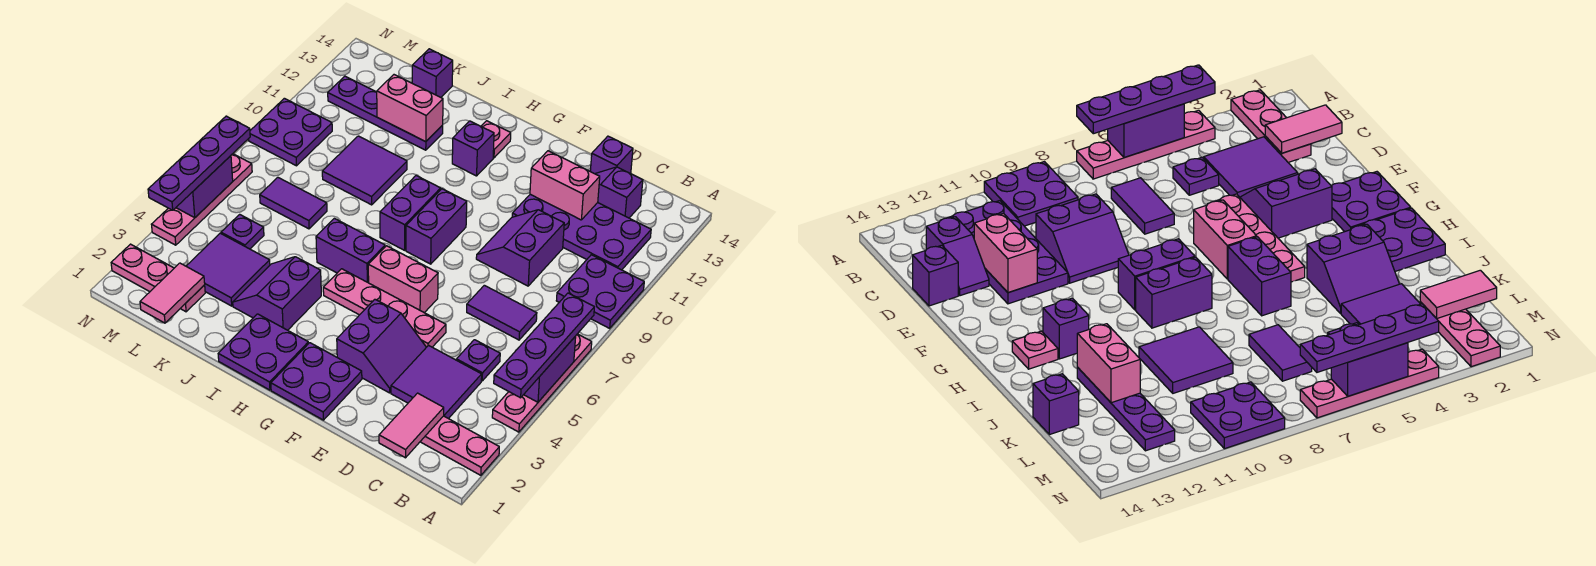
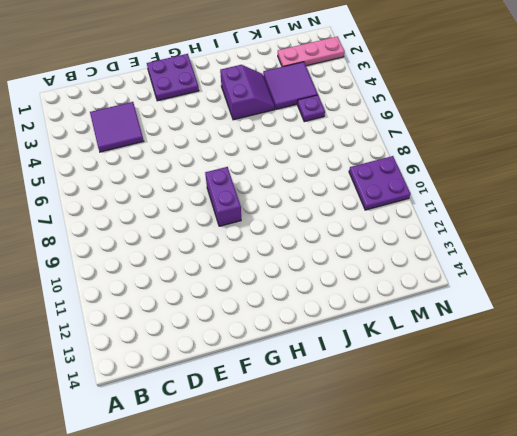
none -> pink plate A2:C2 level 1
none -> pink plate A4:A7 level 1
none -> purple plate A9:B10 level 1
none -> purple plate B11:E12 level 1

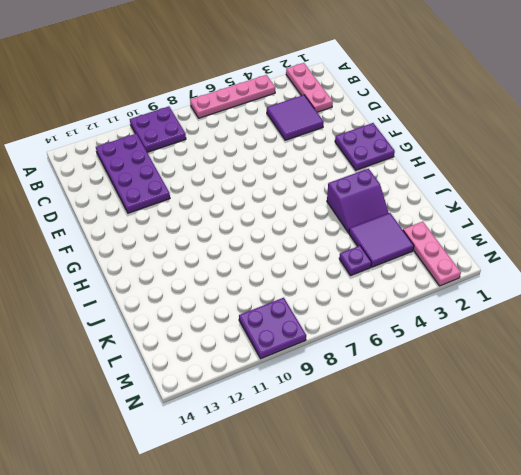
none -> purple plate C5 level 1
none -> purple tile C7:D7 level 1
none -> purple slope C13:D13 level 1 top C
none -> purple slope D9:E10 level 1 top D

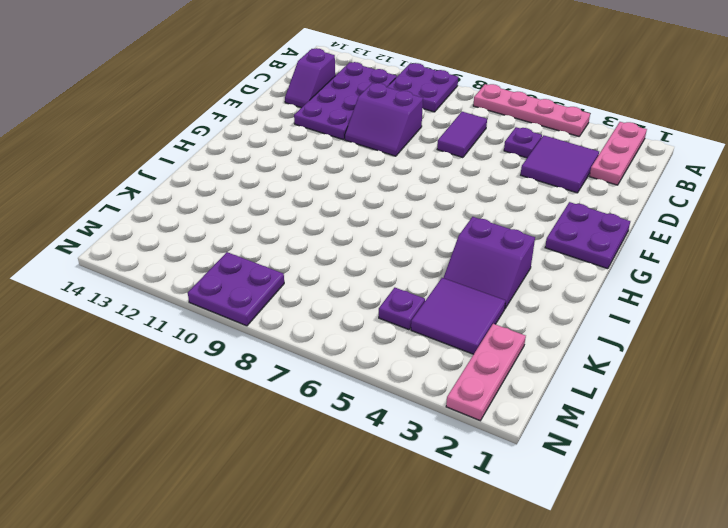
none -> purple brick D14 level 1
none -> purple slope E3:F4 level 1 top F
none -> pink plate E5:H5 level 1
none -> pink brick F6:G6 level 1

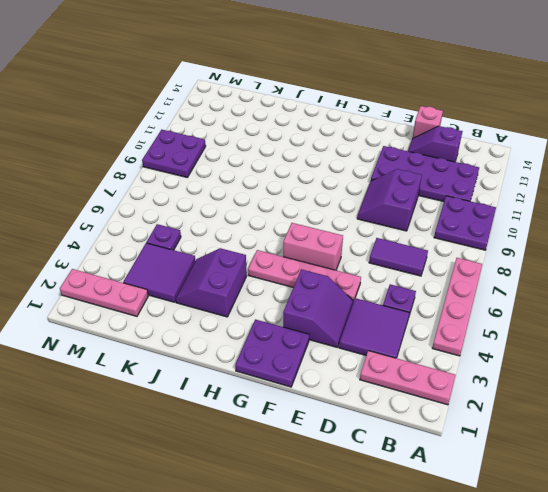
pink brick D14 level 1 -> purple brick D14 level 1
none -> purple brick G8:G9 level 1
none -> purple plate H1:I2 level 1
none -> purple brick H6:I6 level 1
none -> purple brick H8:H9 level 1

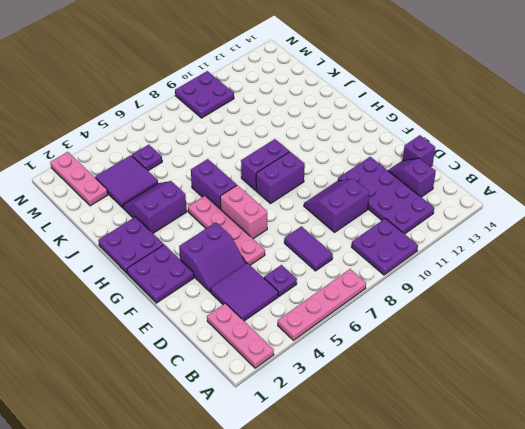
none -> purple brick H12 level 1
none -> pink plate H13 level 1
none -> purple tile J9:K10 level 1
none -> purple plate J12:M12 level 1

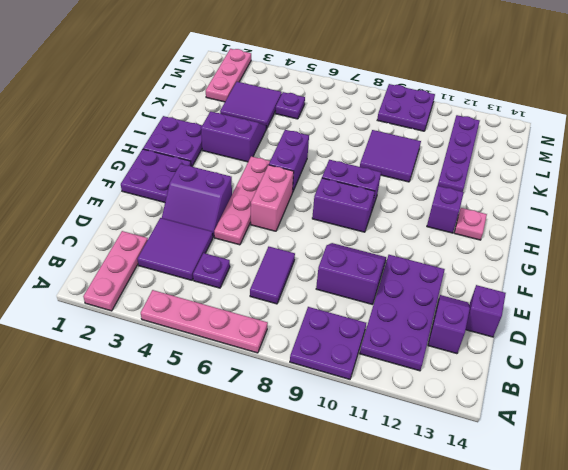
none -> purple tile K7:L7 level 1
none -> purple brick K14 level 1
none -> pink plate N4:N7 level 1
none -> purple brick A5:A6 level 2

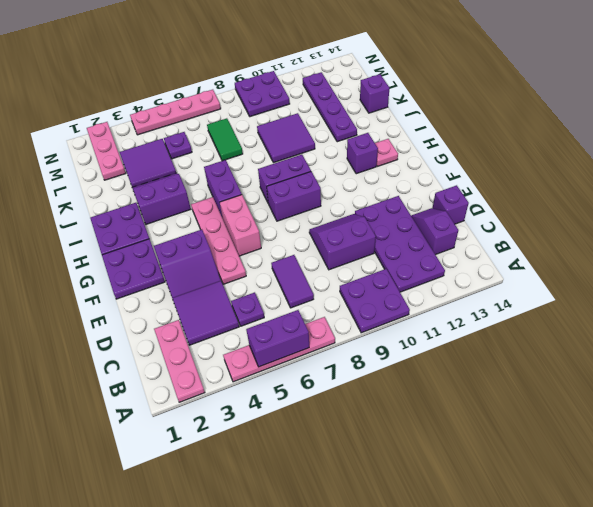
green tile K7:L7 level 1 -> purple tile K7:L7 level 1
none -> pink tile C1:C2 level 2
none -> pink brick D12:E12 level 2
none -> pink brick J12:K12 level 2
none -> pink tile L1:L2 level 2

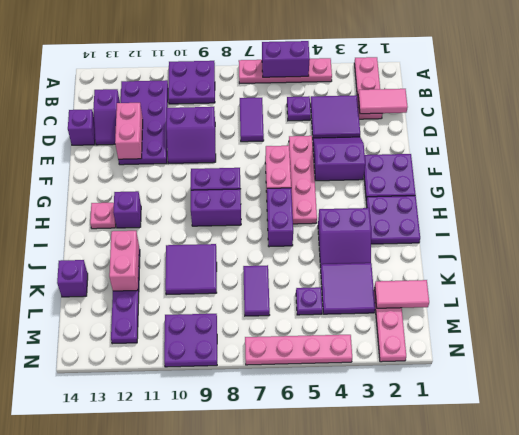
none -> purple brick N5:N6 level 2
none -> purple plate A4:A7 level 3
none -> purple plate N4:N7 level 3

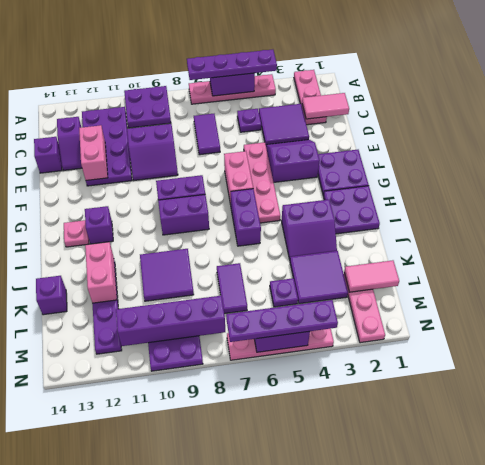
purple brick M8:M11 level 2 -> none

